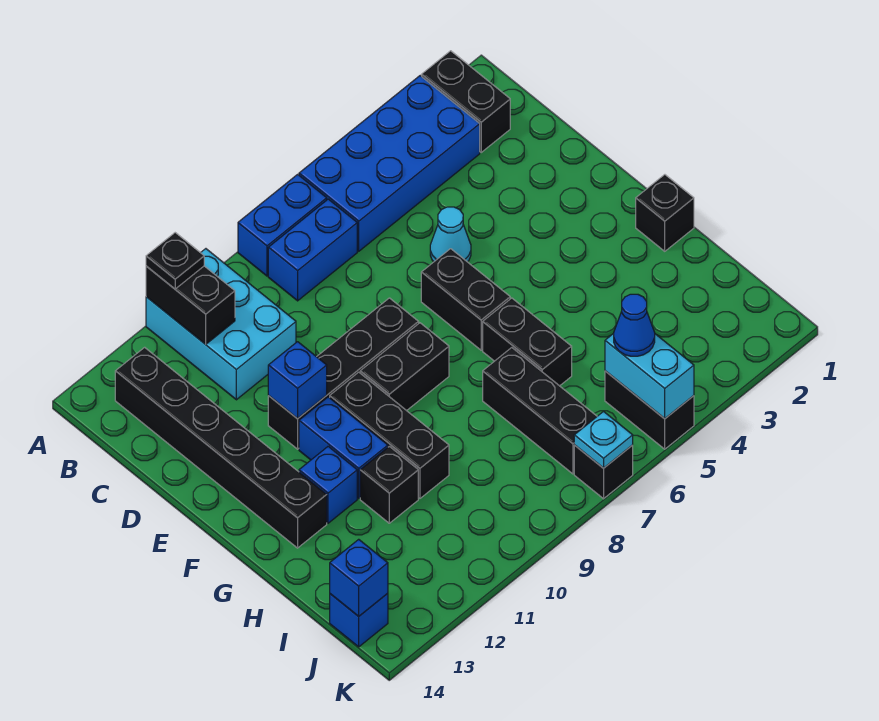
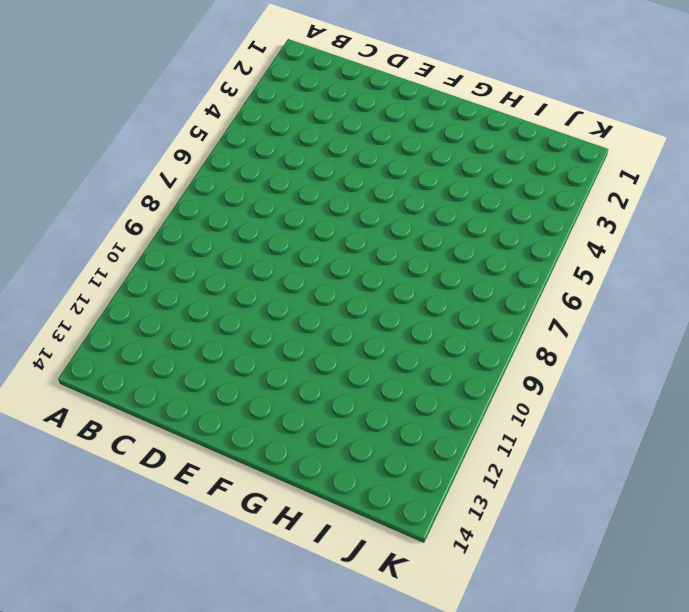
none -> black brick A2:B2 level 1
none -> blue brick A3:B6 level 1
none -> blue brick A7:A8 level 1

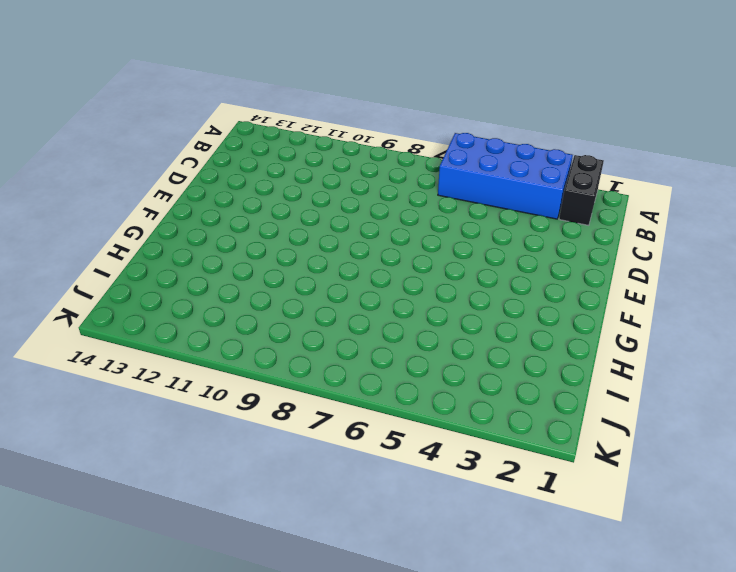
none -> blue brick A7:A8 level 1
none -> cyan brick A10:C11 level 1
none -> blue brick B7:B8 level 1

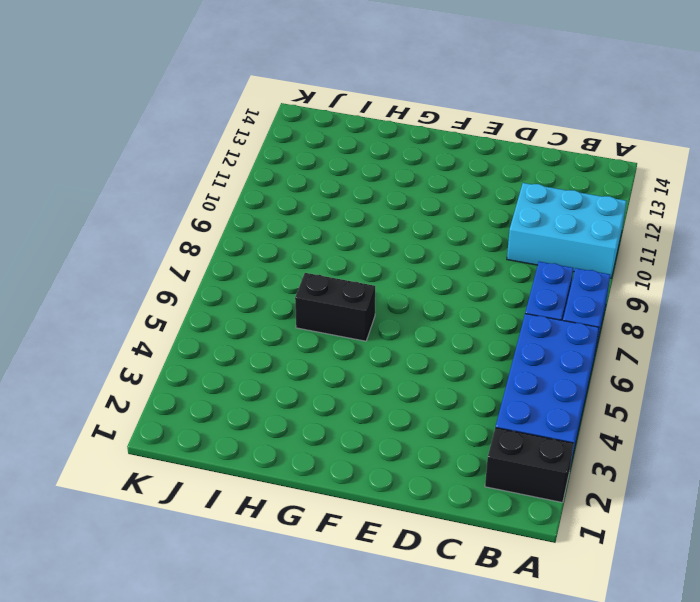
none -> black brick B13:G13 level 1
none -> cyan cone D5 level 1
none -> black brick E6:F6 level 1

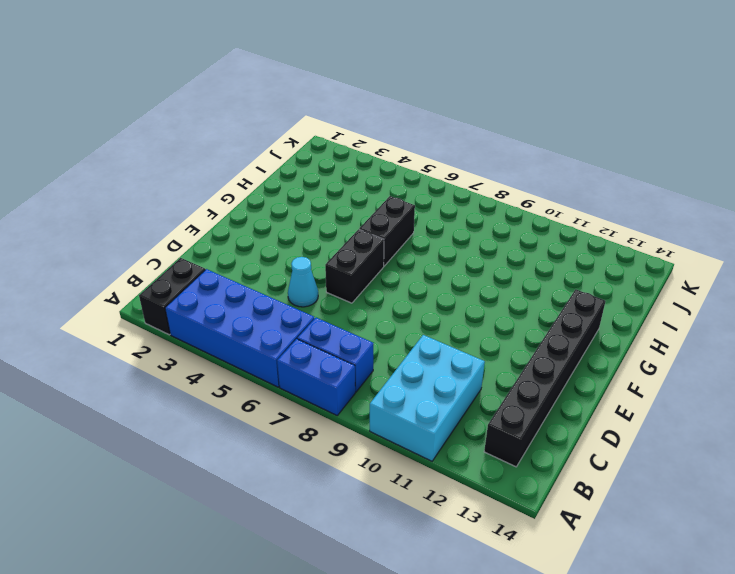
none -> black brick E8:E11 level 1
none -> black brick F8:F9 level 1
none -> black brick F10:H10 level 1

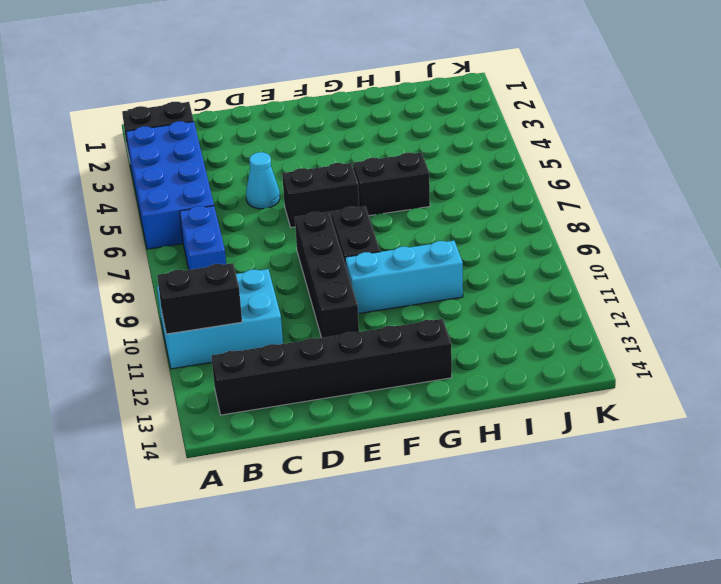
cyan brick F10:H10 level 1 -> black brick F10:H10 level 1
none -> blue brick A7:A8 level 1
none -> blue brick F11:G11 level 1
none -> black brick G1 level 1

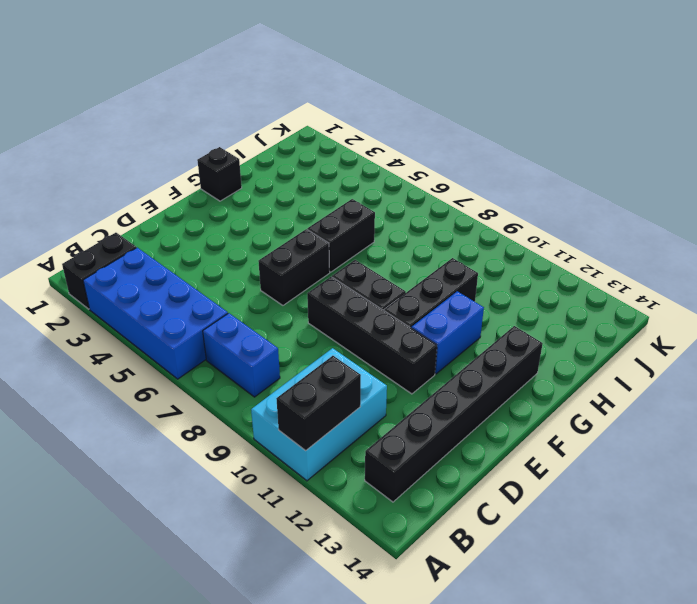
none -> blue brick A7:A8 level 1
none -> cyan cone D5 level 1
none -> blue brick G12 level 1

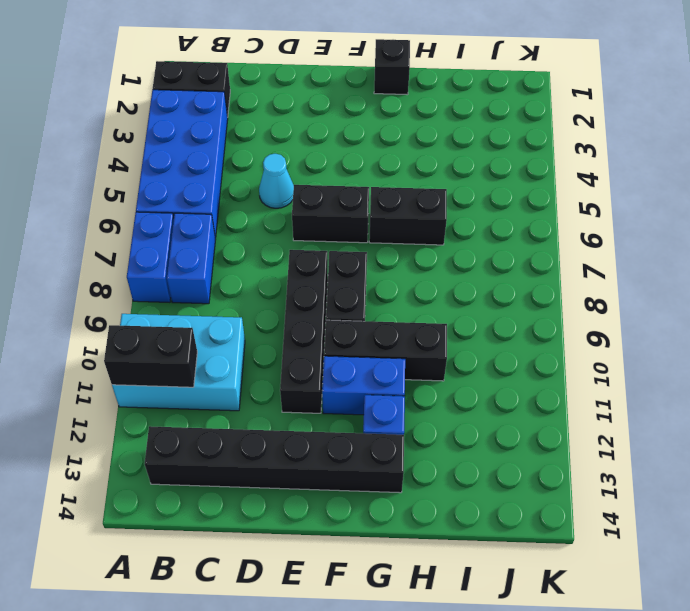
none -> black brick H7:J7 level 1
none -> black brick H11 level 1
none -> black brick J5:K5 level 1

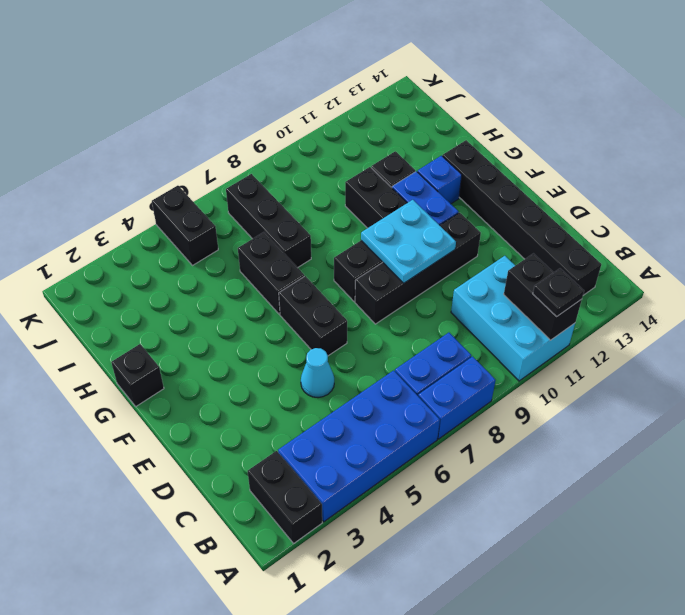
cyan plate E9:F10 level 2 -> none
none -> blue brick J14 level 1
none -> black brick K7 level 1
none -> blue brick E11 level 2

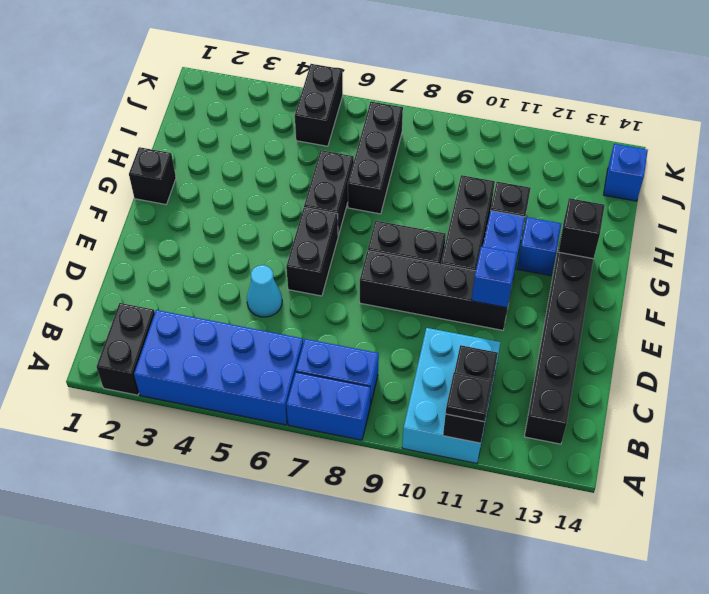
black brick G13 level 2 -> black brick K7 level 1
none -> cyan brick J5:K5 level 2
none -> blue brick J14 level 2
none -> cyan plate K7 level 2

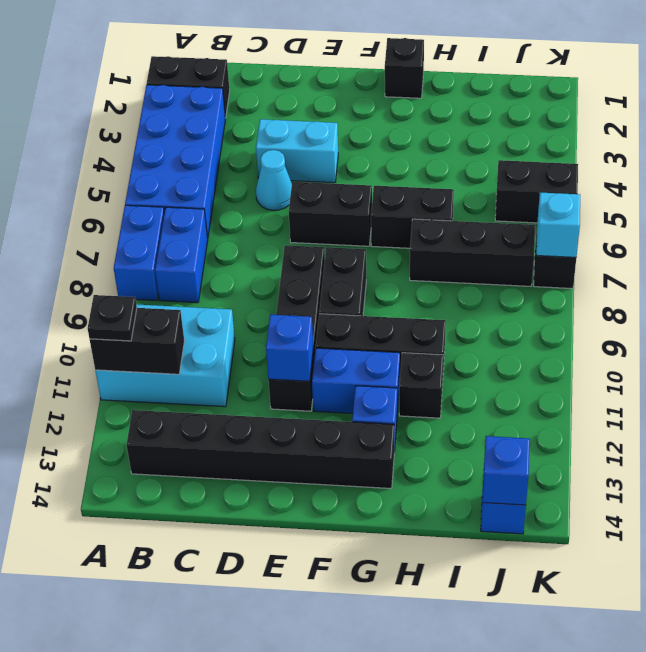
cyan brick D4:E4 level 1 -> cyan brick J5:K5 level 2
cyan brick K7 level 2 -> cyan plate K7 level 2
none -> blue cone J5 level 3

